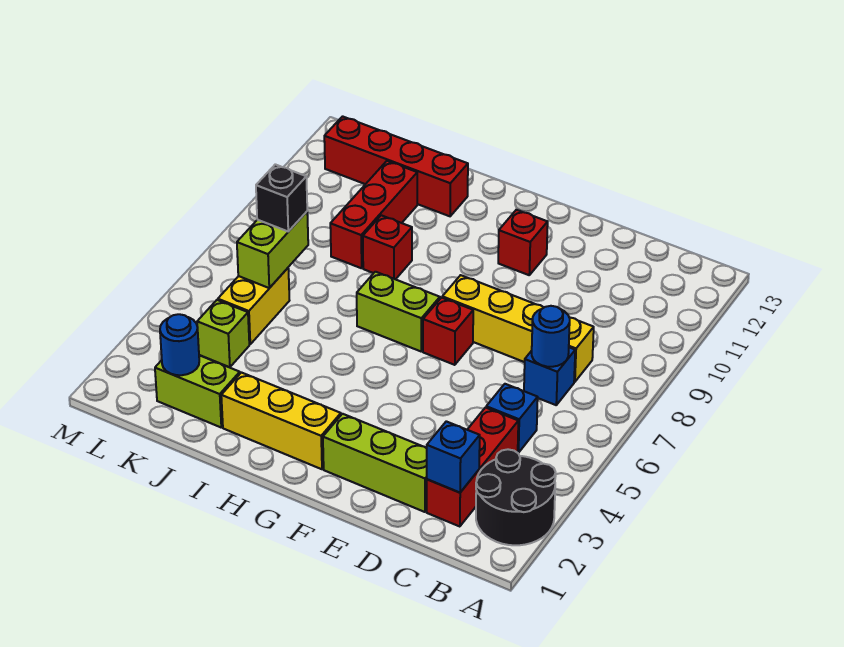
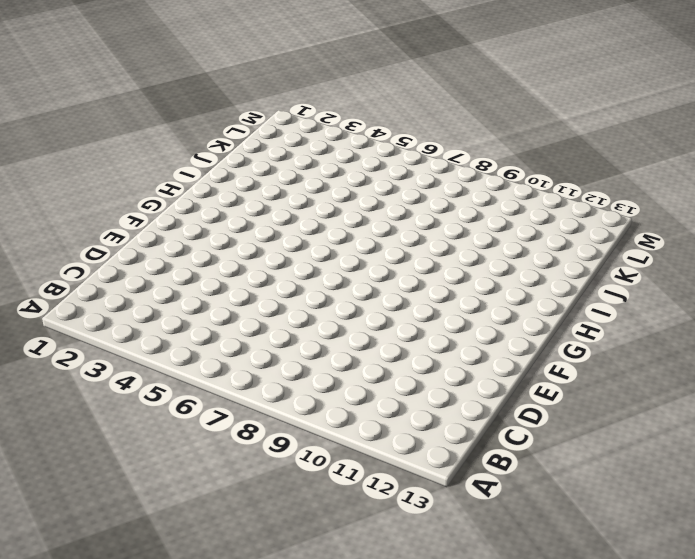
none -> black round brick A2:B3 level 1
none -> red brick C2:C4 level 1
none -> blue brick C5 level 1

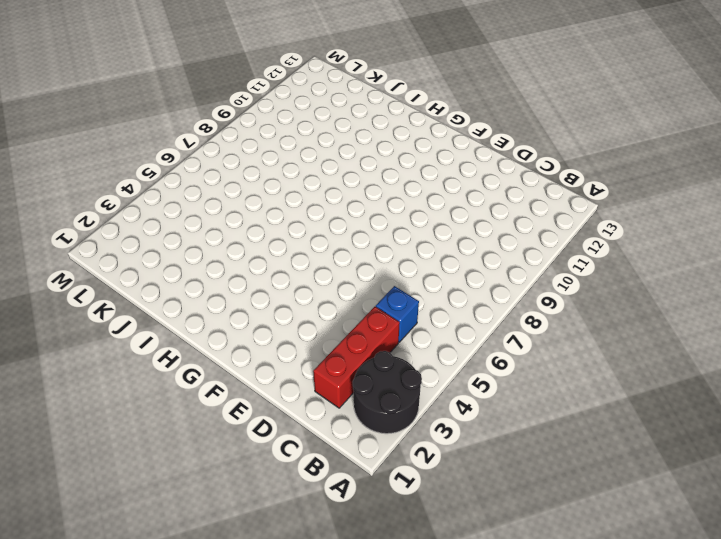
none -> blue brick C7 level 1
none -> yellow brick C8:F8 level 1
none -> lime brick D2:F2 level 1

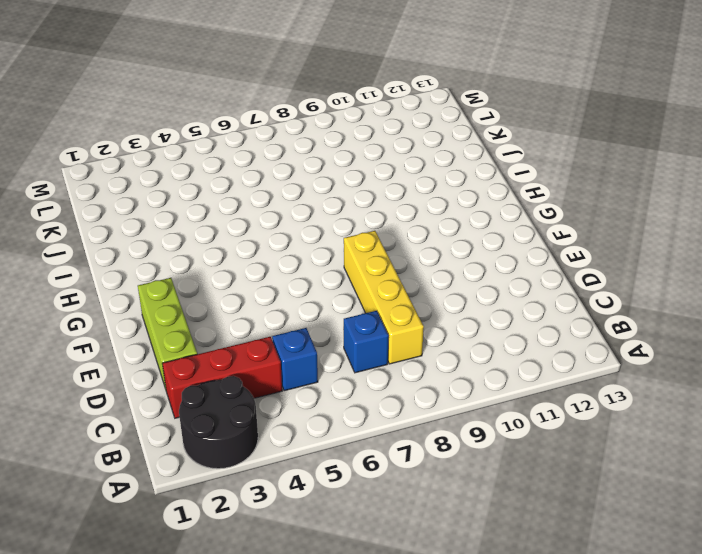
none -> red brick F7 level 1
none -> red brick F11 level 1
none -> yellow brick G2:I2 level 1

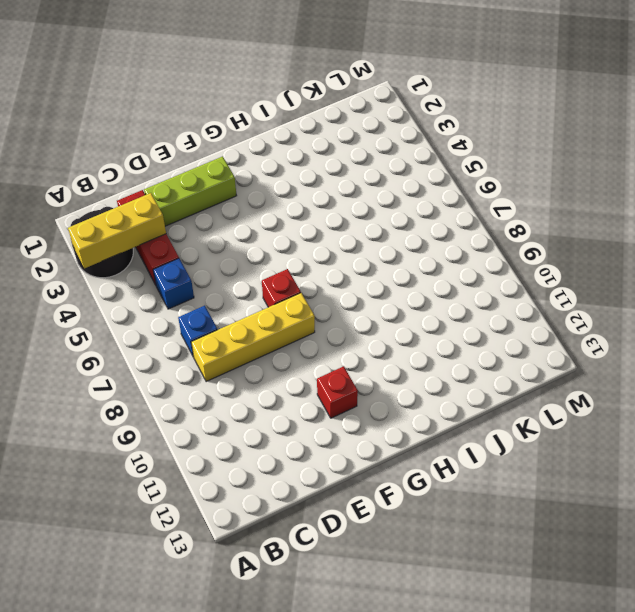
yellow brick A3:C3 level 2 -> yellow brick G2:I2 level 1
none -> lime brick G7:H7 level 1
none -> red brick I9 level 1
none -> red brick I12:L12 level 1

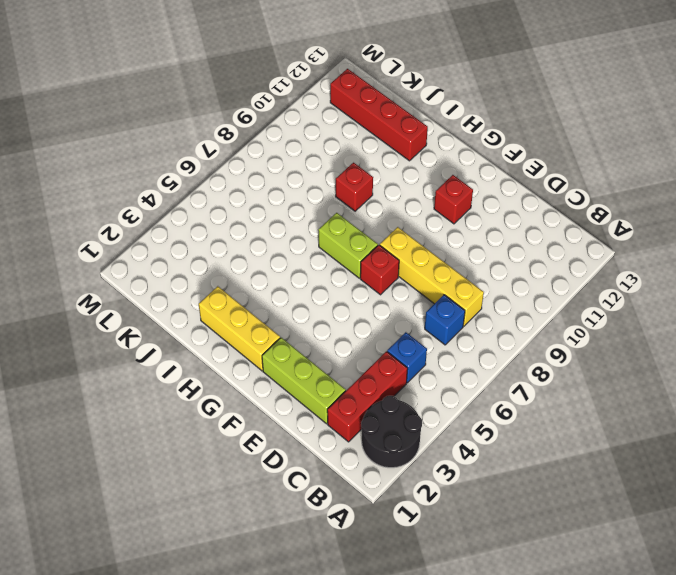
none -> lime brick J2:K2 level 1
none -> red brick J9:J11 level 1
none -> lime brick K4 level 1

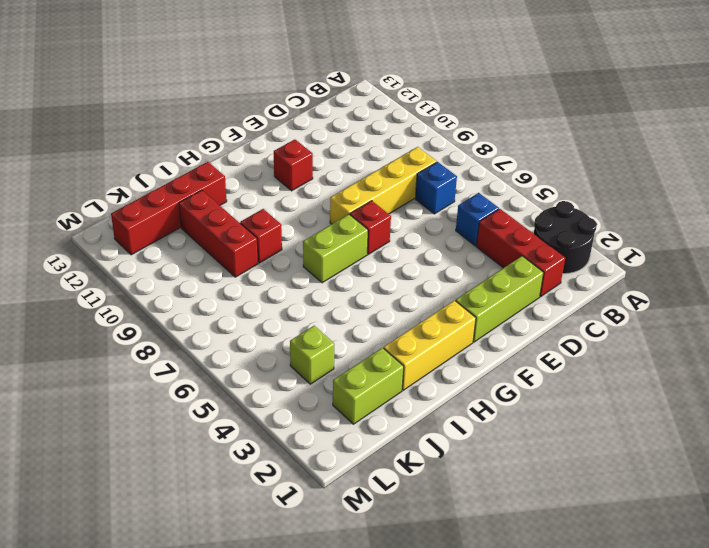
none -> yellow brick K5:K6 level 1
none -> blue brick C2 level 2
none -> blue round brick C7 level 2

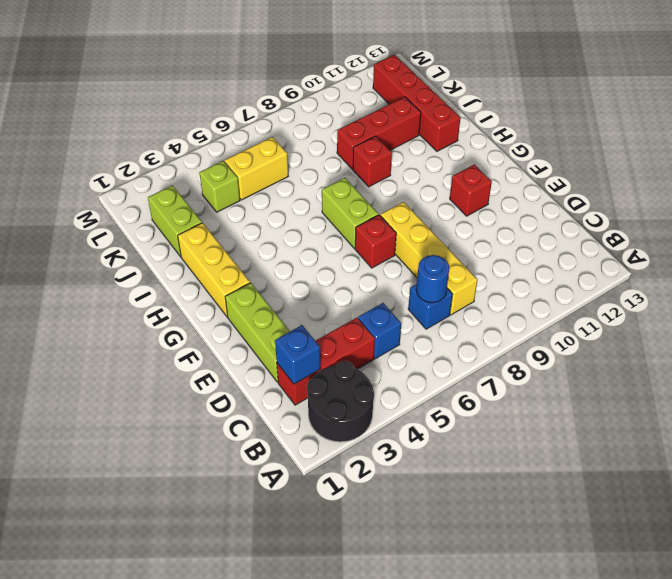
none -> blue round brick K2 level 2
none -> lime brick K6:K7 level 2
none -> black brick K7 level 3

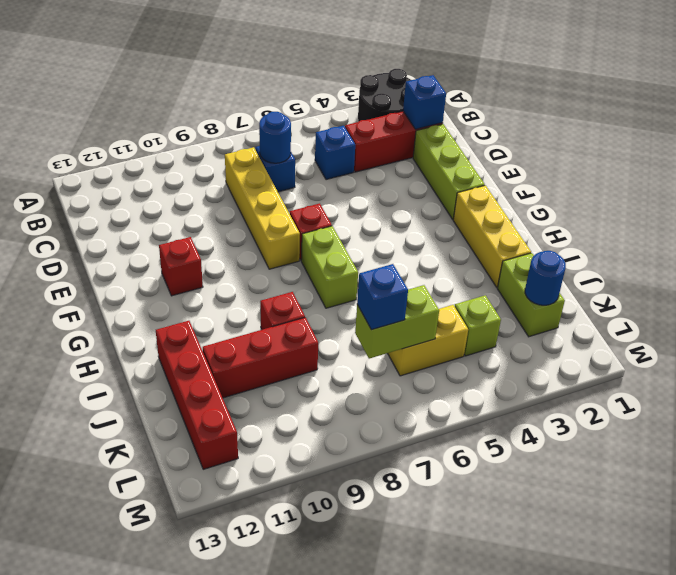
blue brick K7 level 3 -> black brick K7 level 3

